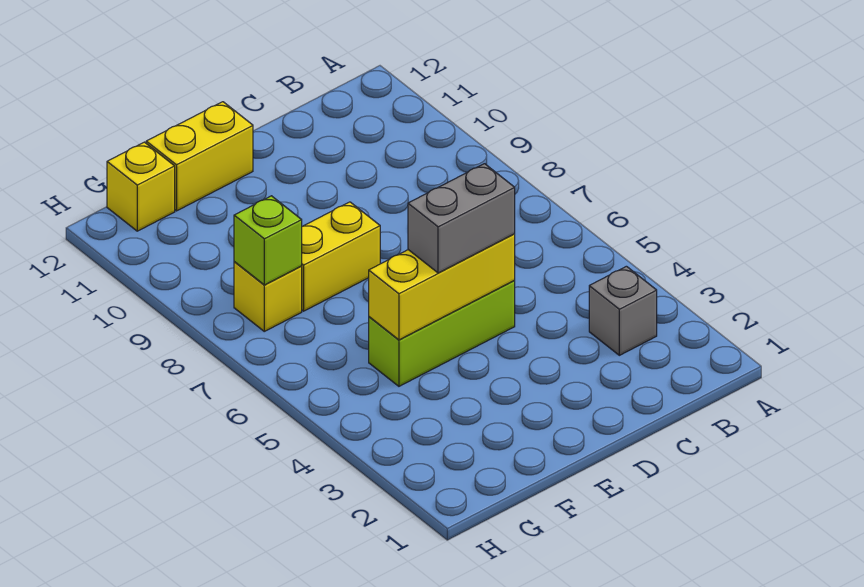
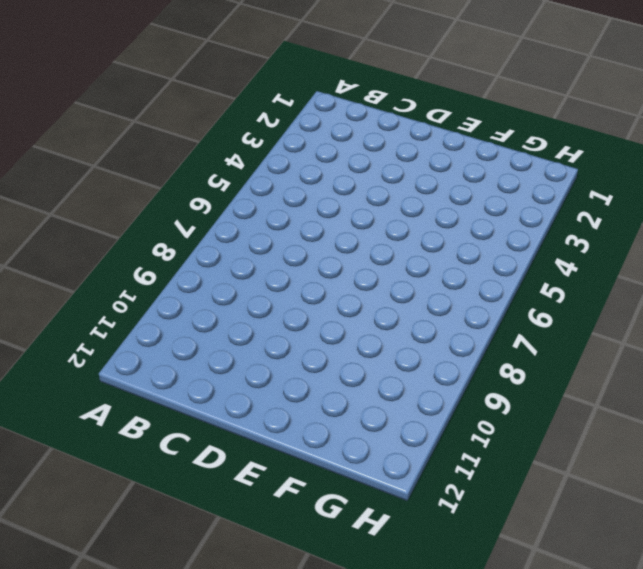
none -> grey brick B3 level 1
none -> lime brick D5:F5 level 1

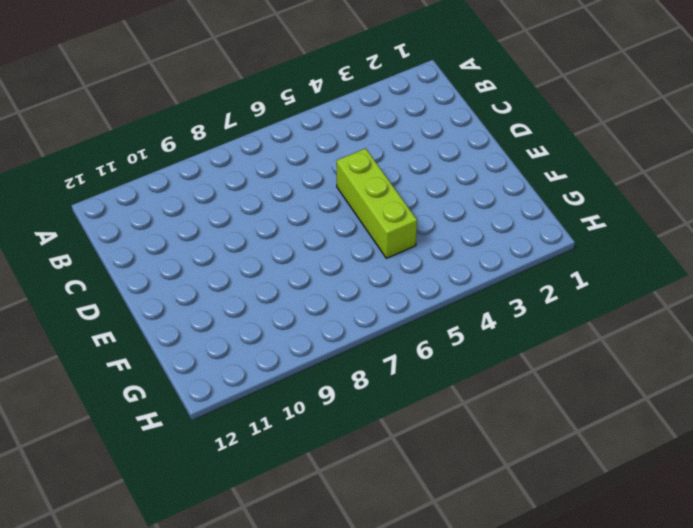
none -> grey brick B3 level 1
none -> yellow brick E8:F8 level 1

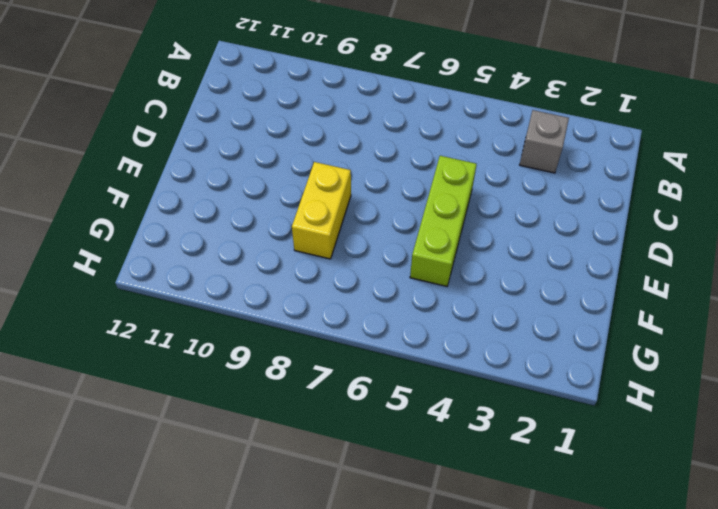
none -> yellow brick E12:F12 level 1
none -> yellow brick G8 level 1

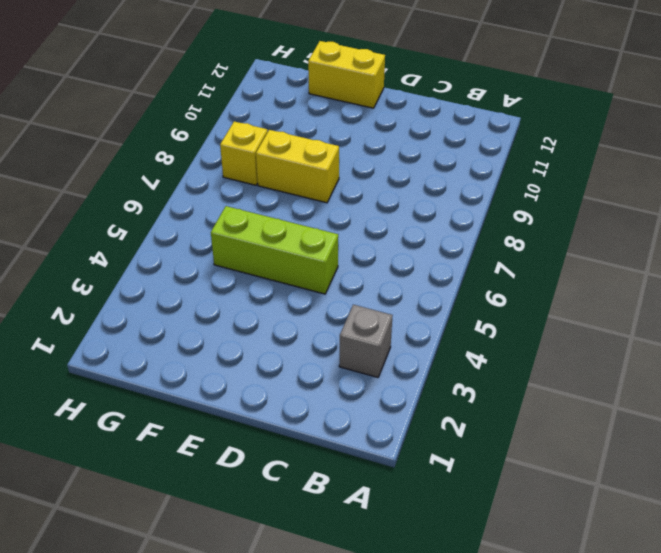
none -> yellow brick G12 level 1
none -> yellow brick D5:F5 level 2

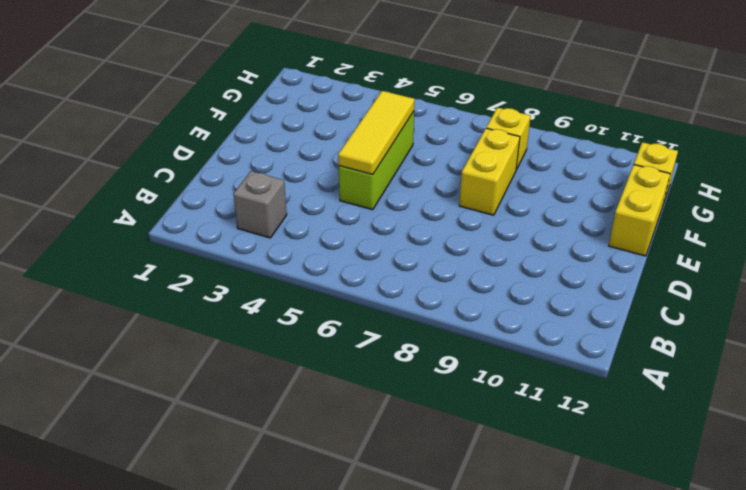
yellow tile D5:F5 level 2 -> yellow brick D5:F5 level 2
none -> lime brick G8 level 2
none -> grey brick D5:E5 level 3

